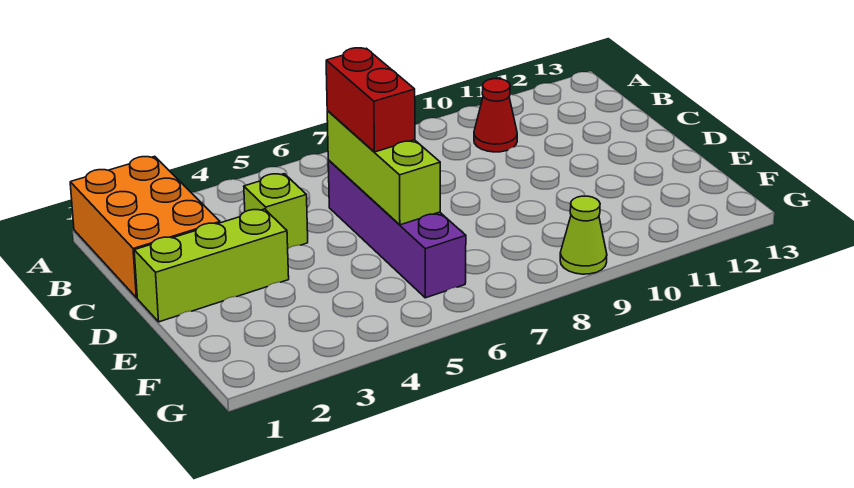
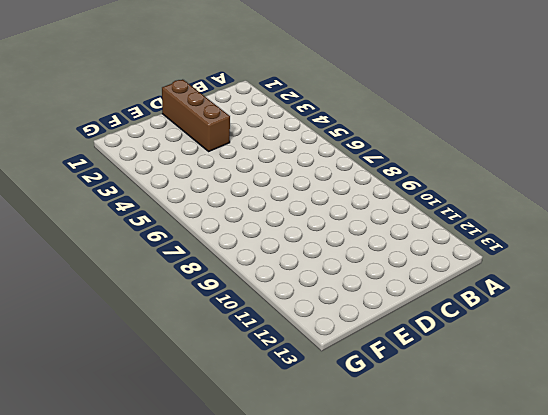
brown brick D1:D3 level 1 -> lime brick D1:D3 level 1
none -> orange brick A1:C2 level 1
none -> red cone B10 level 1

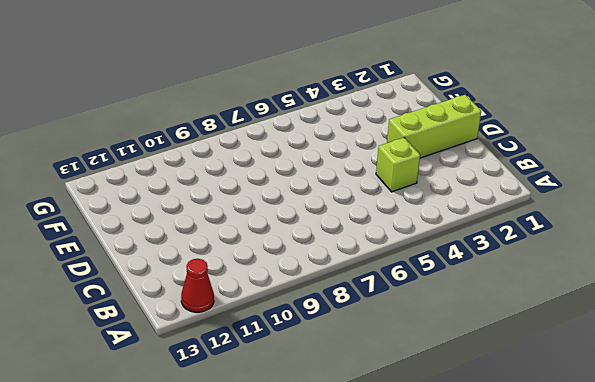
red cone A12 level 1 -> red cone B10 level 1
none -> orange brick A1:C2 level 1
none -> purple brick C6:F6 level 1

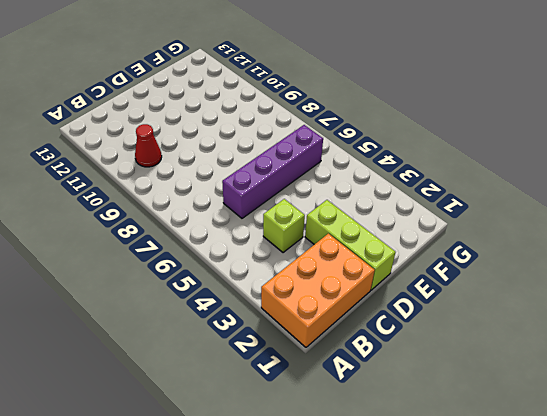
none -> lime cone G9 level 1
none -> lime brick C6:E6 level 2

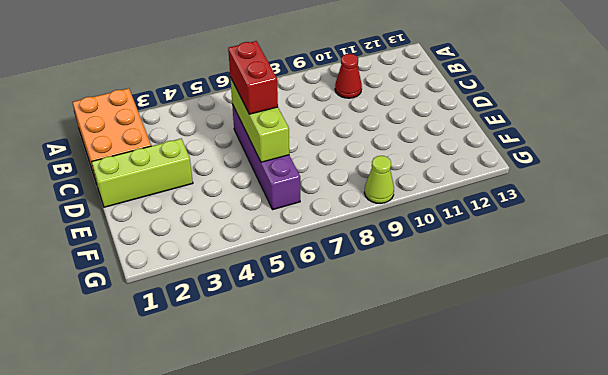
none -> lime brick C4 level 1

